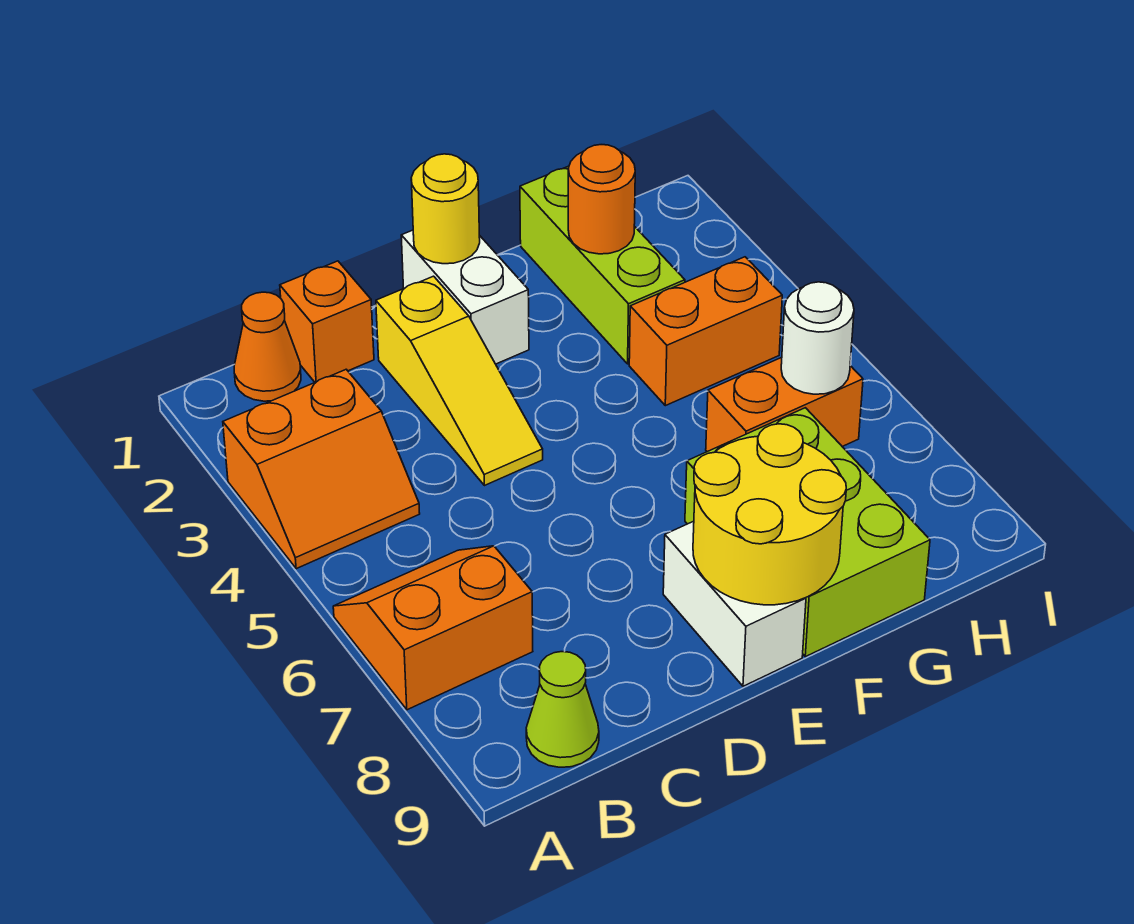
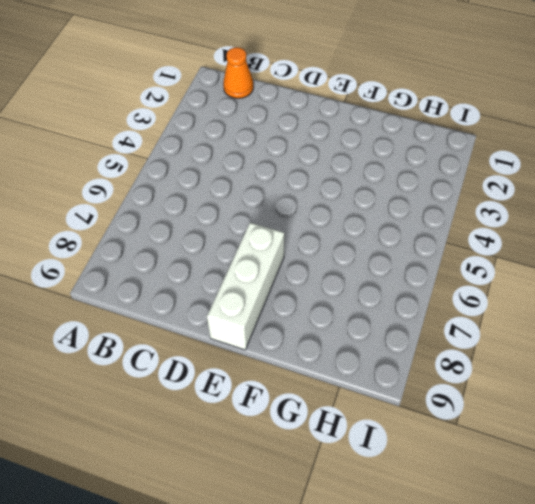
white brick E7:E9 level 1 -> white brick E8:E9 level 1
none -> orange slope A3:B4 level 1 top 3
none -> orange slope A6:B7 level 1 top 7
none -> lime cone B9 level 1

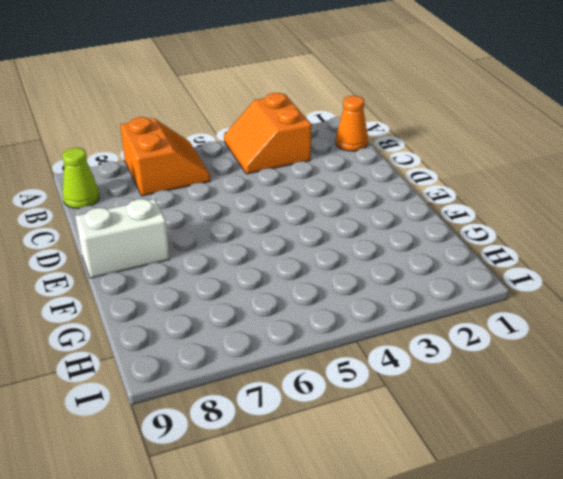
none -> orange brick C1 level 1
none -> yellow slope D2:D4 level 1 top 2
none -> white brick E1:E2 level 1

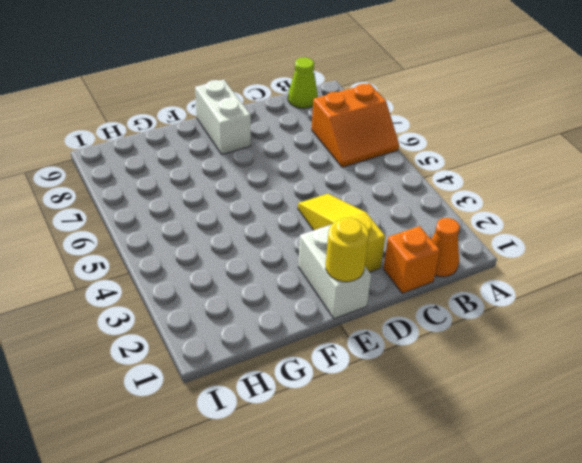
none -> orange slope A3:B4 level 1 top 3
none -> lime brick F7:G9 level 1
none -> lime brick G1:G3 level 1

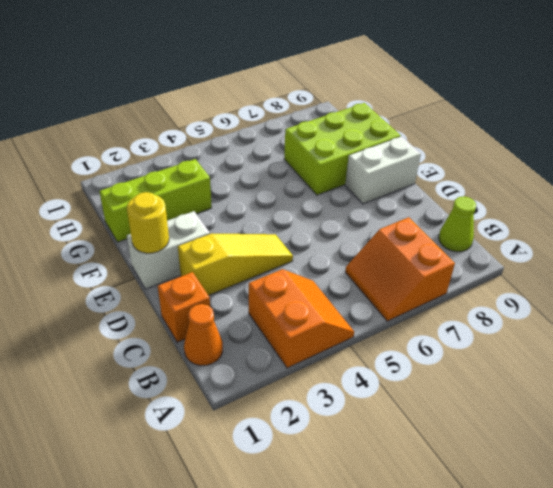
none -> orange brick G4:H4 level 1
none -> orange brick G6:H6 level 1
none -> yellow round brick E8:F9 level 2

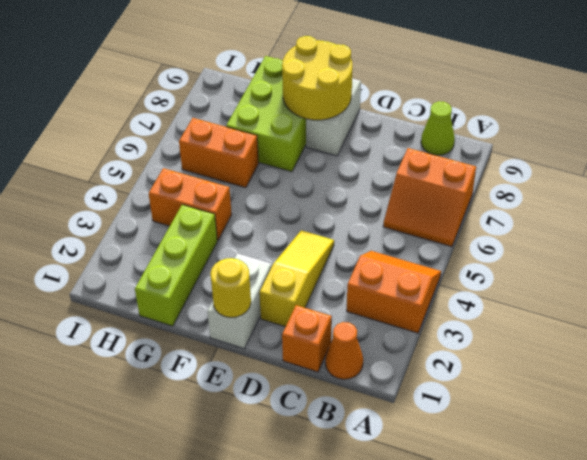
none -> orange round brick G2 level 2
none -> white round brick H6 level 2

